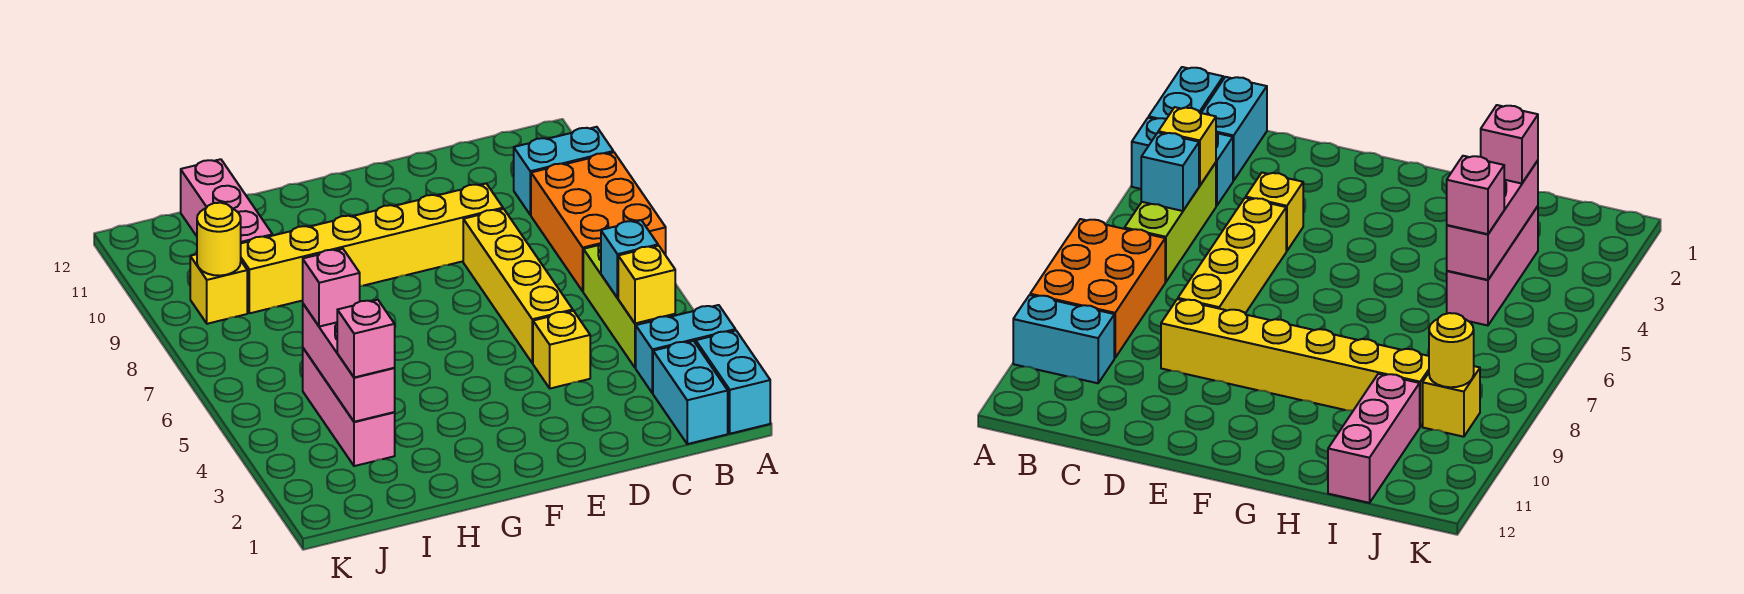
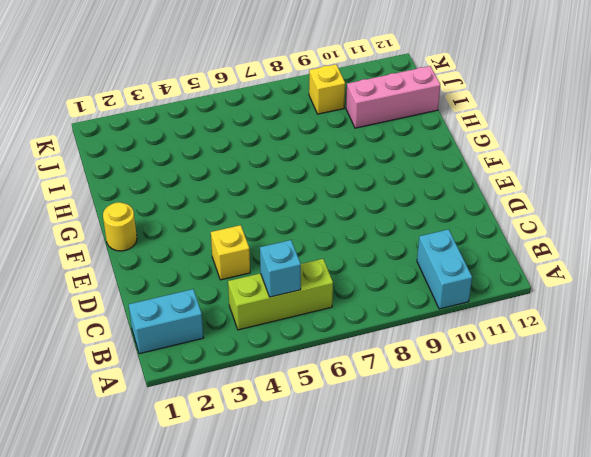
yellow round brick F1 level 1 -> yellow round brick J9 level 2
none -> cyan brick A1:A2 level 1
none -> cyan brick A3:B3 level 1
none -> orange brick A7:B9 level 1

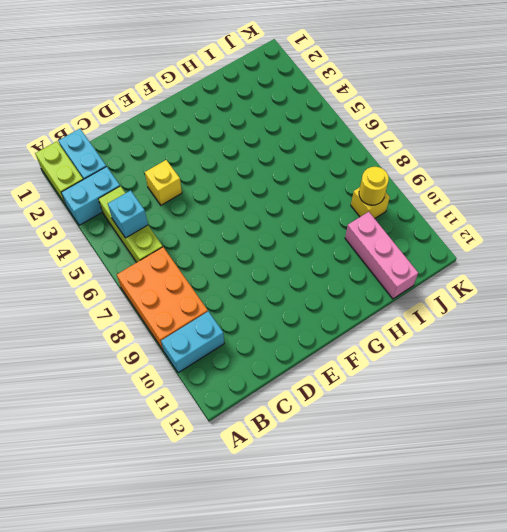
lime brick A1:A2 level 1 -> cyan brick A1:A2 level 1
none -> yellow brick D5:D8 level 1
none -> yellow brick D9:I9 level 1
none -> pink brick I3:I5 level 1

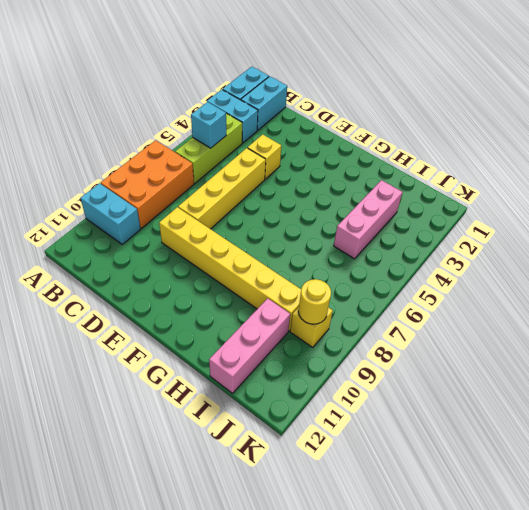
none -> yellow brick B4 level 2
none -> pink brick I3:I5 level 2
none -> pink brick I3 level 3

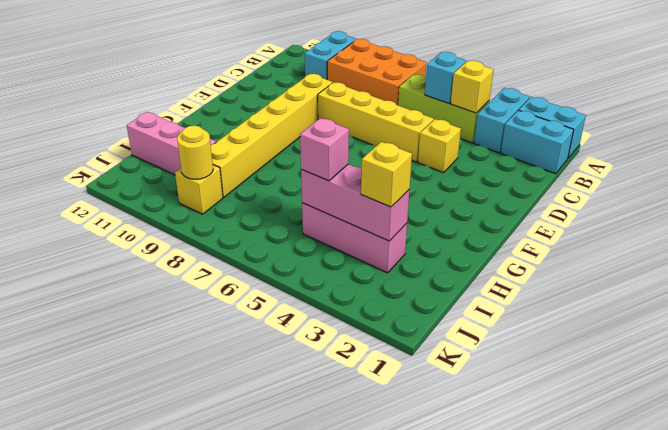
yellow brick I3 level 3 -> pink brick I3 level 3

